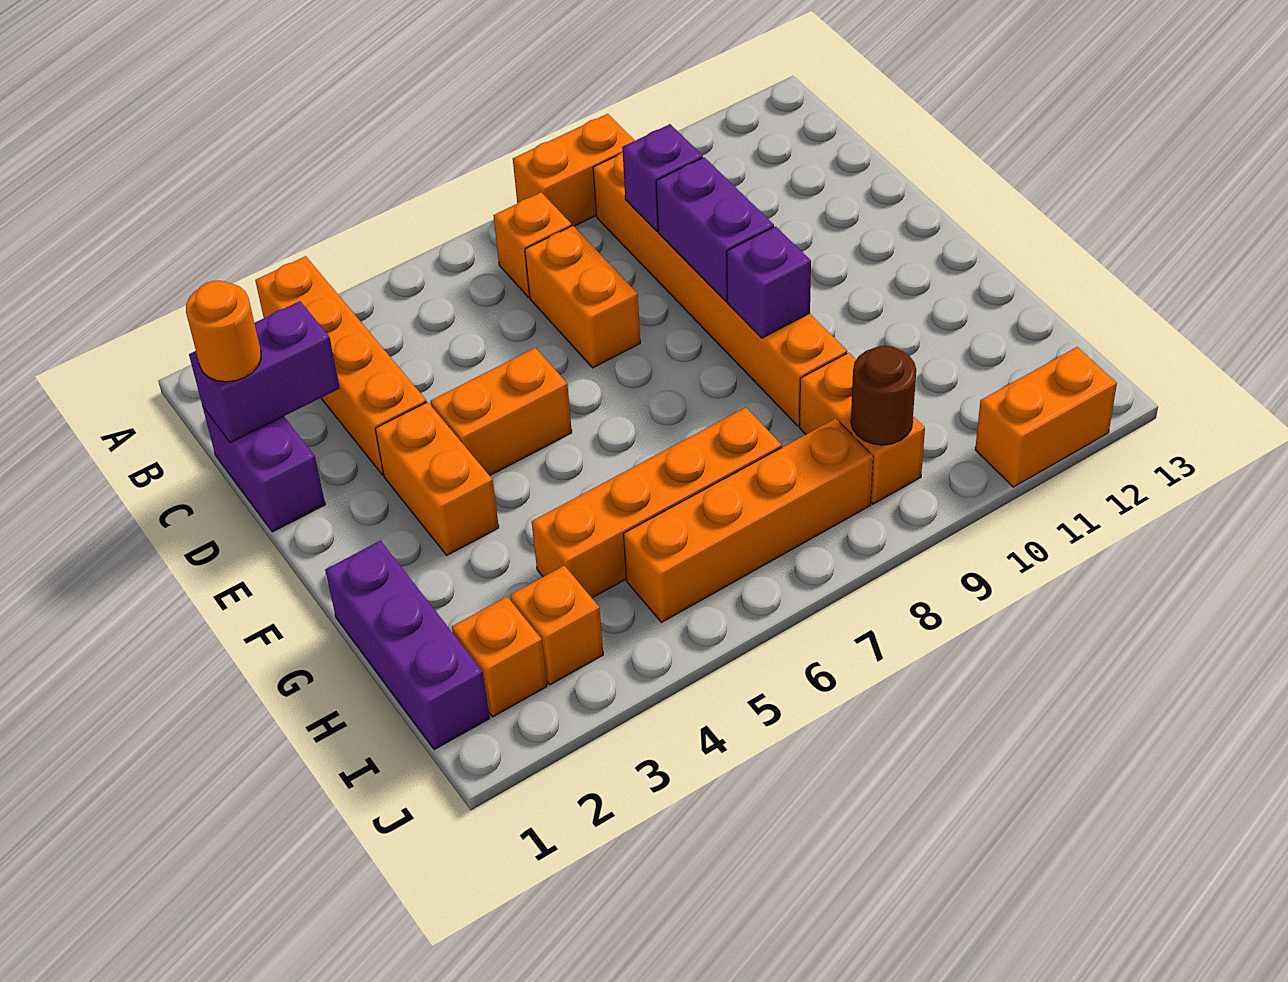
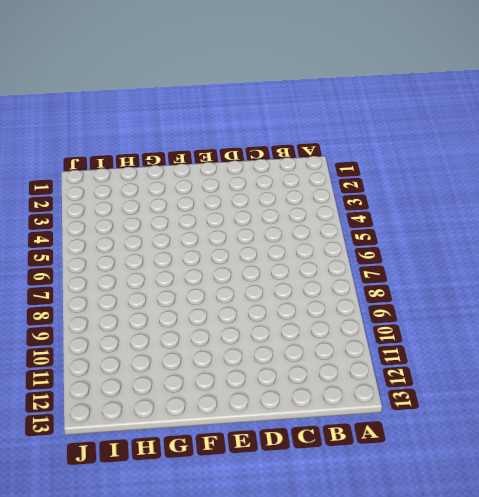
none -> orange brick A3:D3 level 1
none -> orange brick A8:A9 level 1
none -> orange brick B7 level 1

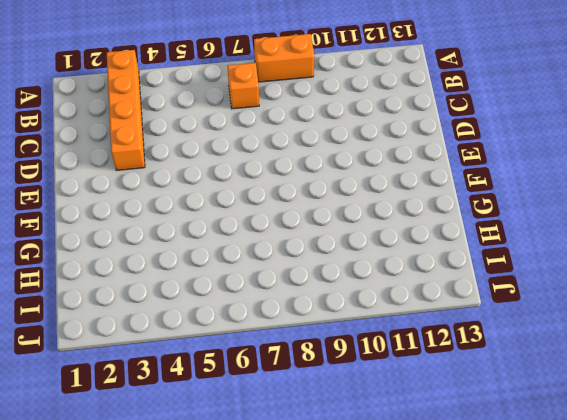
none -> orange brick B9:G9 level 1
none -> purple brick C1:D1 level 1
none -> orange brick C7:D7 level 1

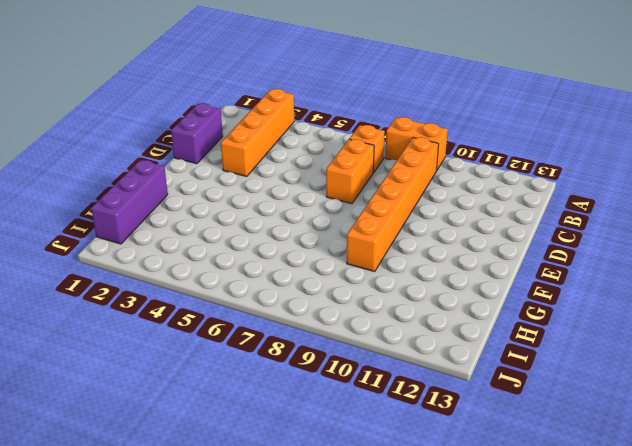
none -> orange brick E3:F3 level 1
none -> orange brick E4:E5 level 1
none -> orange brick H4:H7 level 1

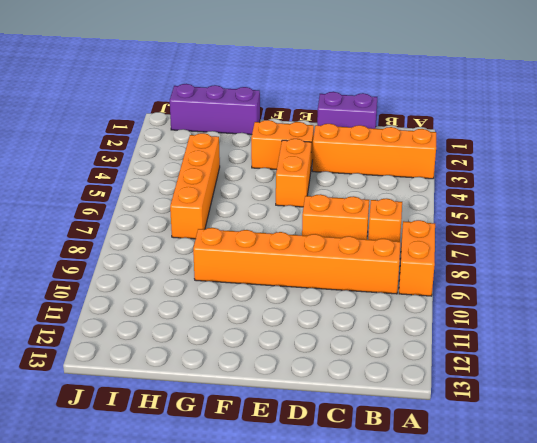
none -> orange brick H9:I9 level 1
none -> orange brick I2 level 1
none -> orange brick I3 level 1

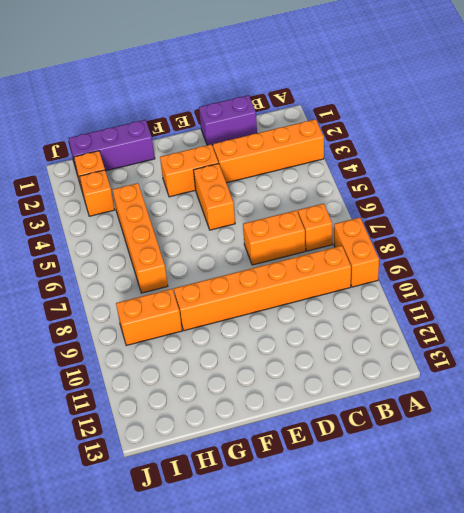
none -> orange brick I5:I8 level 1
none -> orange brick J11:J12 level 1
none -> purple brick C1:C2 level 2

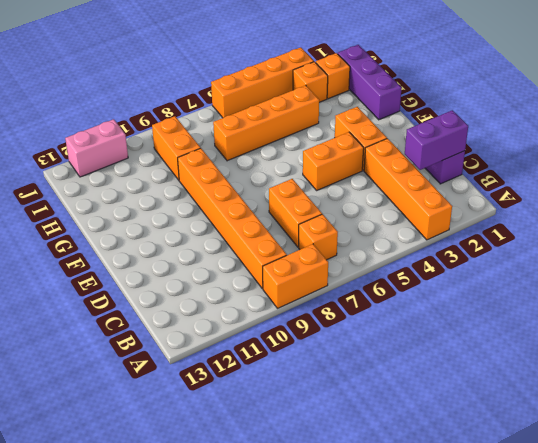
orange brick J3:J6 level 1 -> orange brick I5:I8 level 1
pink brick J11:J12 level 1 -> orange brick J11:J12 level 1
none -> purple brick C9 level 2
none -> purple brick D9:E9 level 2
none -> purple brick F9 level 2

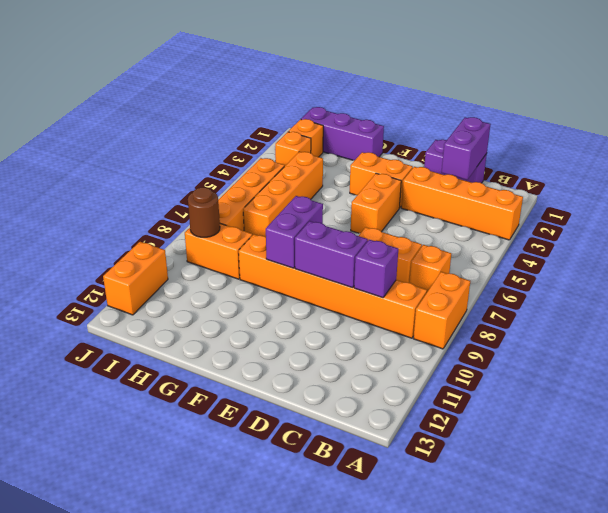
purple brick F8:F9 level 2 -> purple brick F9 level 2
none -> orange round brick C1 level 3

